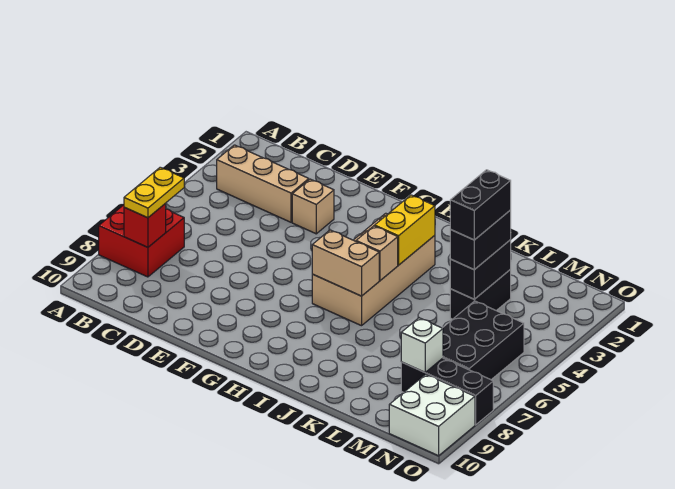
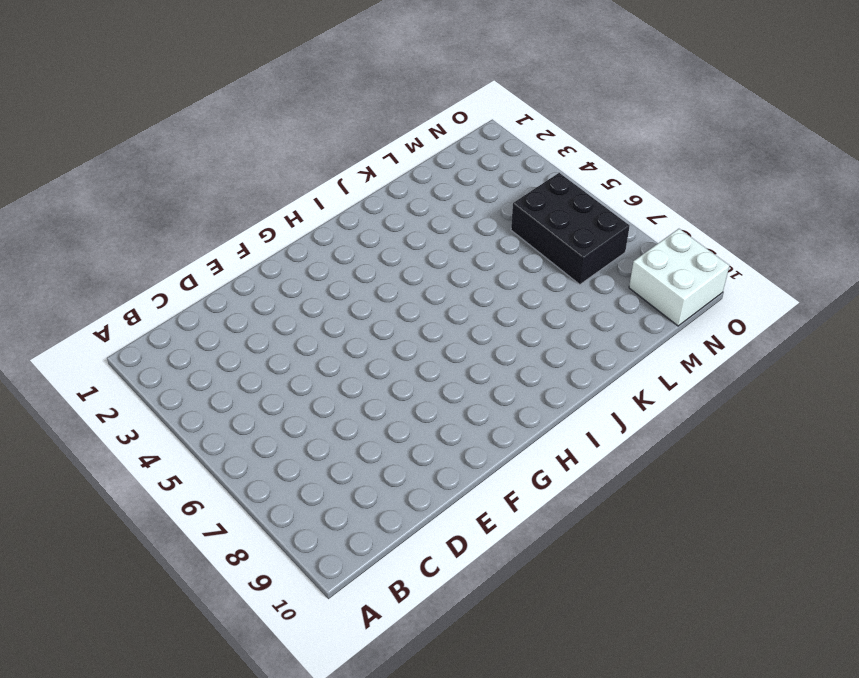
none -> red brick A7:B8 level 1
none -> tan brick B3:D3 level 1
none -> tan brick E3 level 1

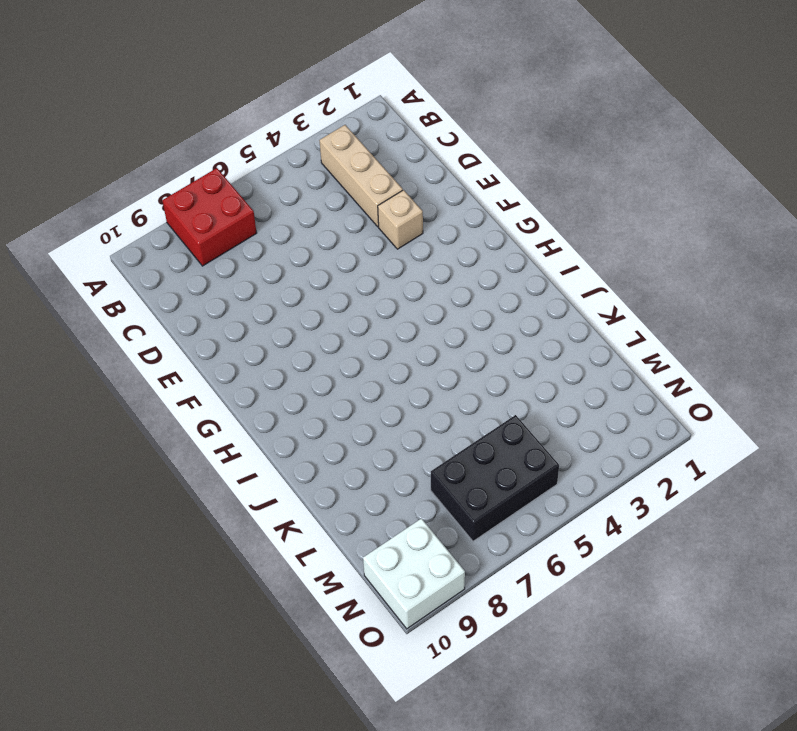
none -> tan brick H3:I6 level 1
none -> black brick L3:L4 level 1
none -> black brick M8:O8 level 1

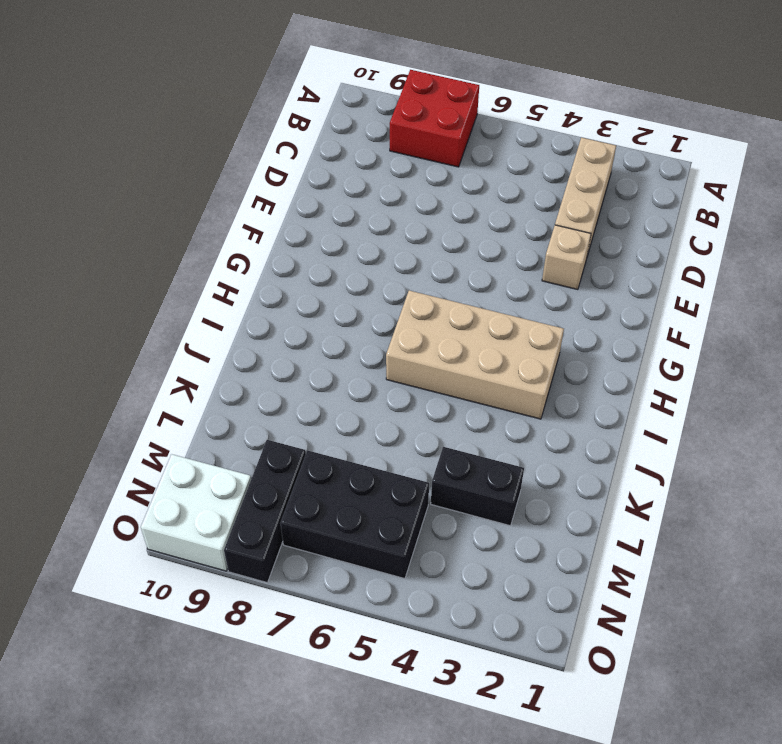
none -> red brick B8 level 2
none -> tan brick H6:I6 level 2
none -> yellow brick I3:I4 level 2

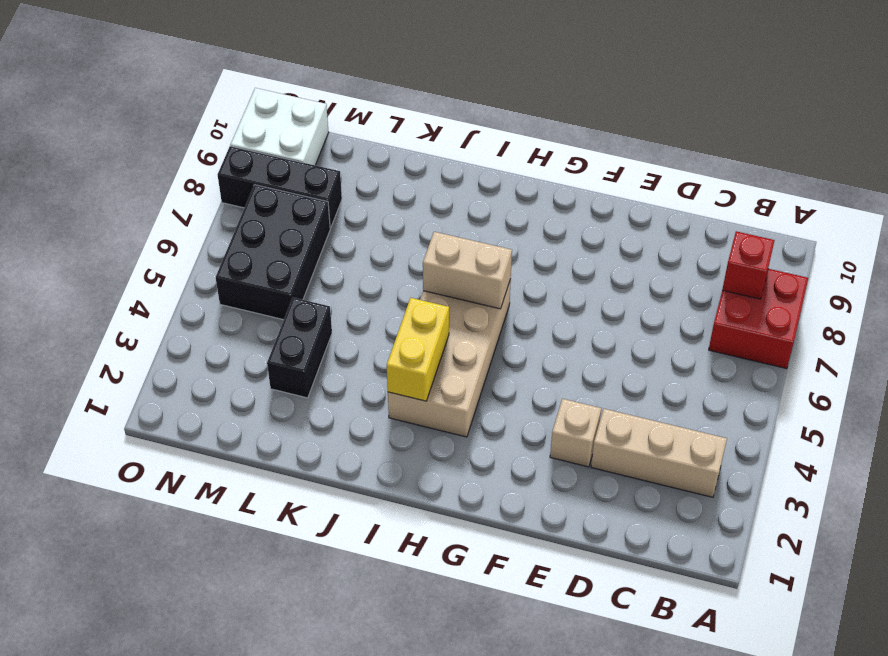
none -> tan brick I5 level 2
none -> black brick L3:L4 level 2
none -> white brick M8 level 2

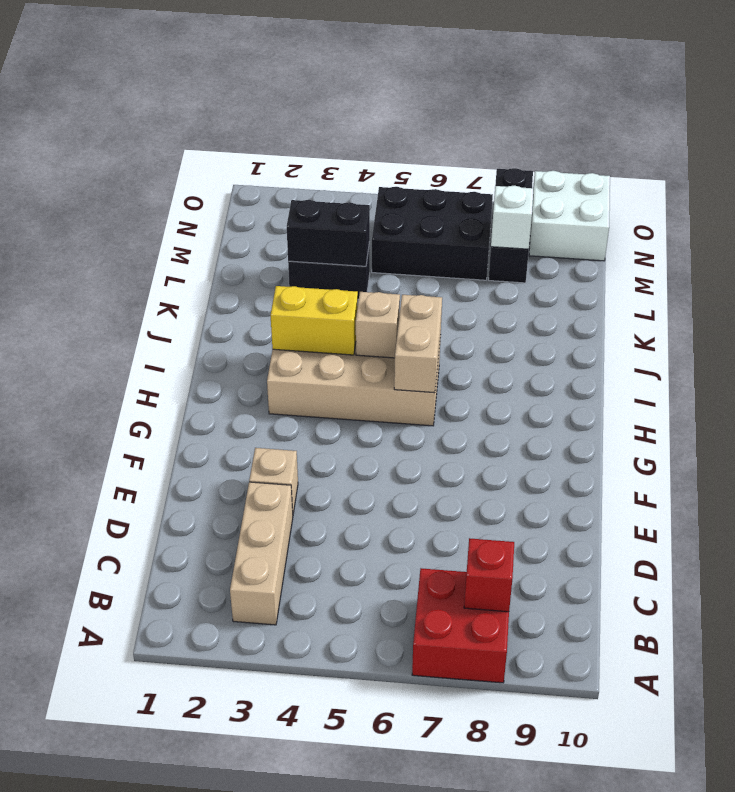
none -> yellow plate B7:B8 level 3
none -> black brick L3:L4 level 3
none -> black brick L3:L4 level 4

